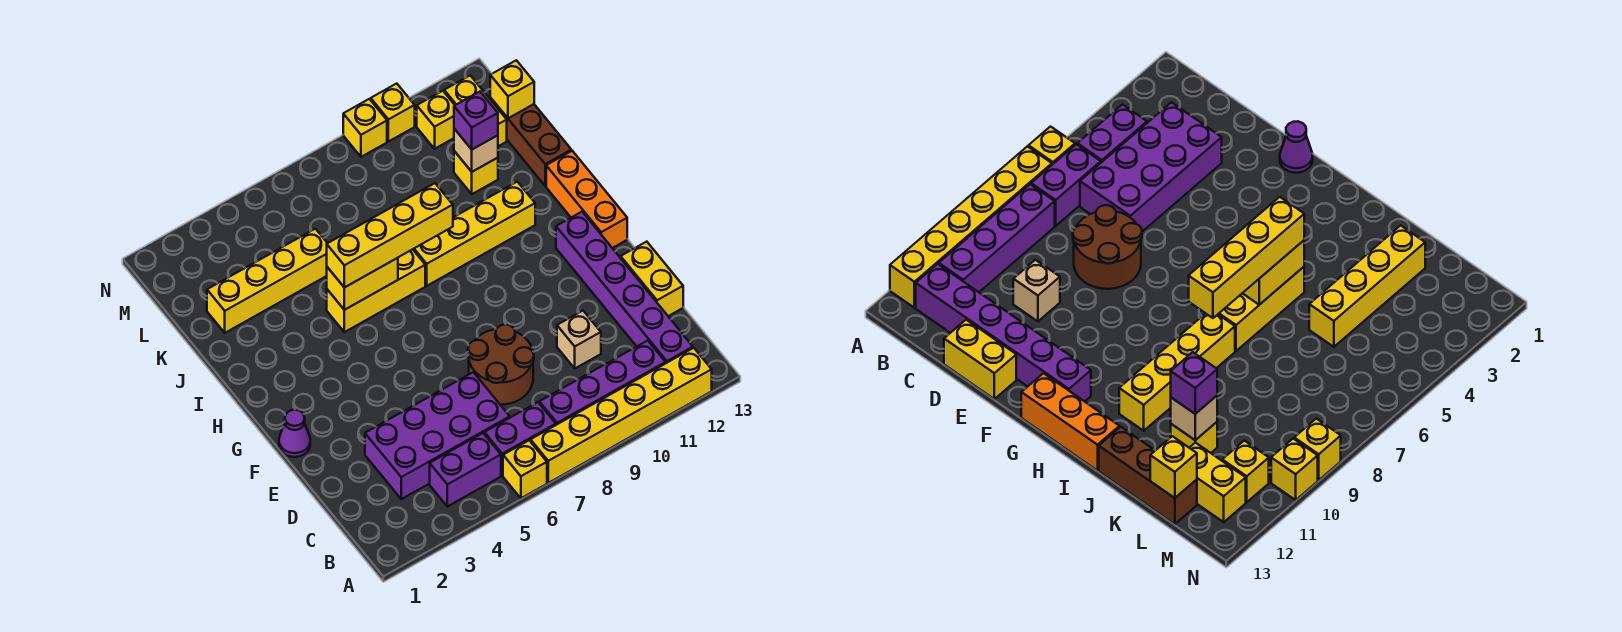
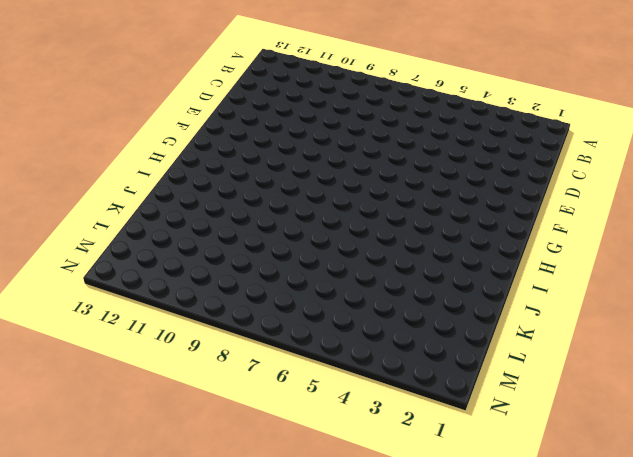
none -> yellow brick A6 level 1
none -> yellow brick A7:A12 level 1
none -> purple brick B4:B5 level 1

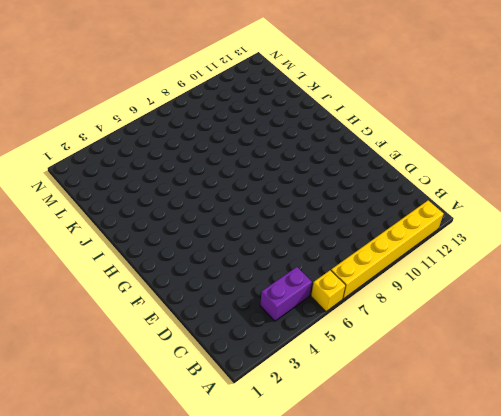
none -> purple brick B6:B7 level 1
none -> purple brick B8:B11 level 1
none -> purple brick B12:G12 level 1

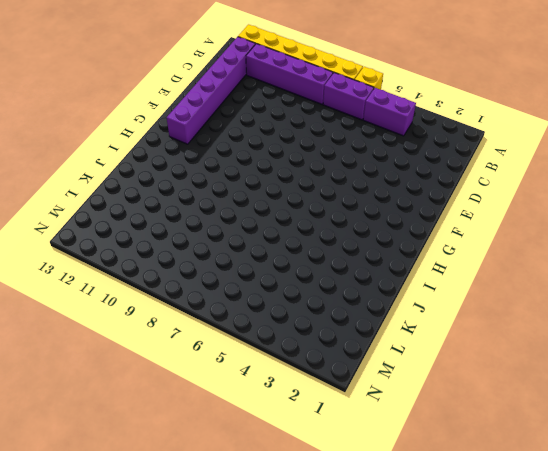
none -> purple brick C3:D6 level 1
none -> brown round brick D7:E8 level 1
none -> tan brick D10 level 1

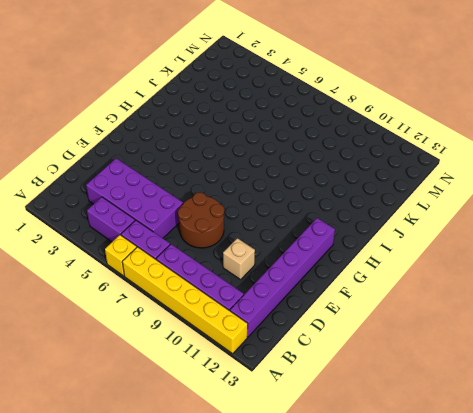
none -> yellow brick D13:E13 level 1
none -> purple cone F1 level 1
none -> orange brick G13:I13 level 1

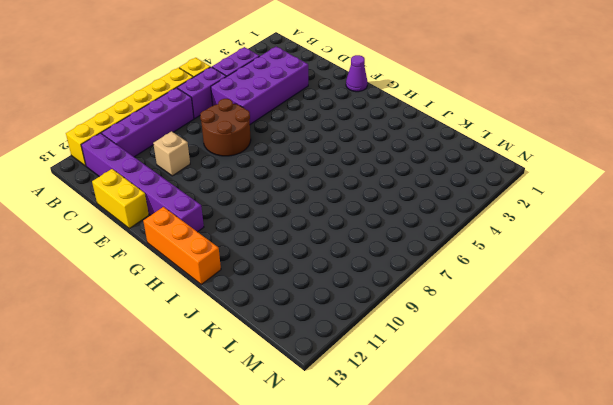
none -> yellow brick I5:I7 level 1
none -> yellow brick I8:I11 level 1
none -> brown brick J13:L13 level 1

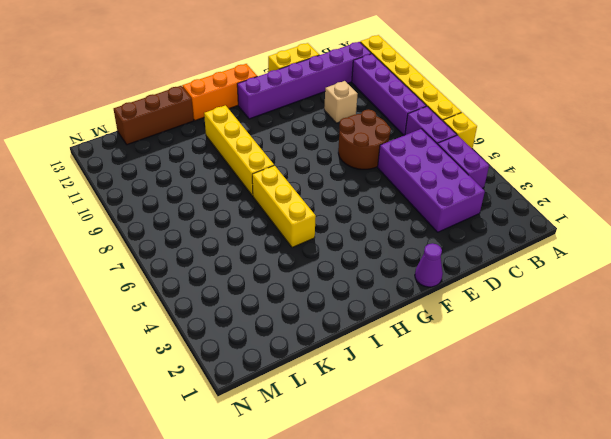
none -> yellow brick K2:K5 level 1
none -> yellow brick K11 level 1
none -> yellow brick L12:M12 level 1

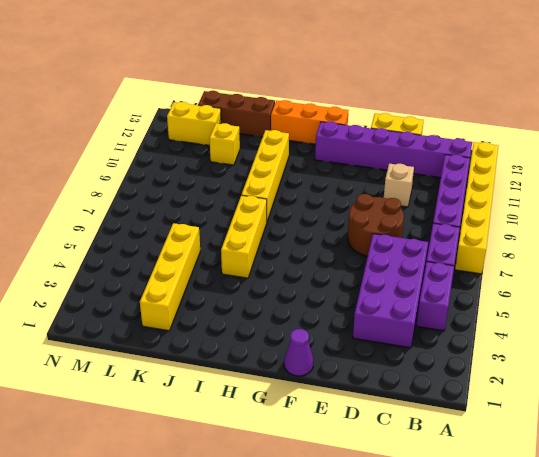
none -> yellow brick A6 level 1
none -> yellow brick M11 level 1
none -> yellow brick N9 level 1

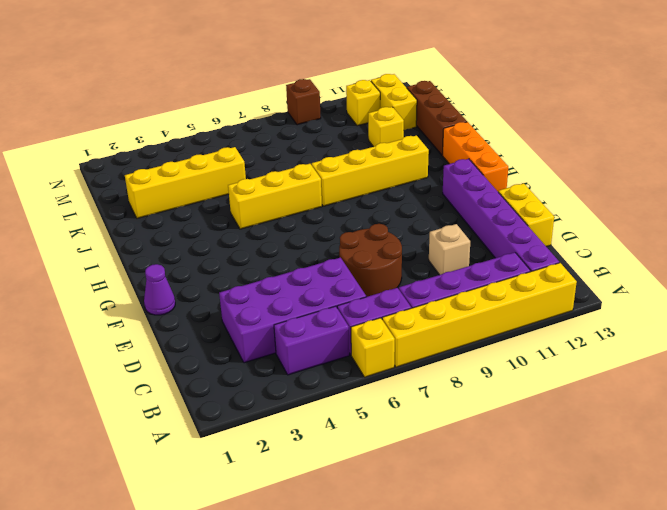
brown brick N9 level 1 -> yellow brick N9 level 1
none -> yellow brick N10 level 1
none -> yellow brick I5:I6 level 2
none -> tan brick K11 level 2

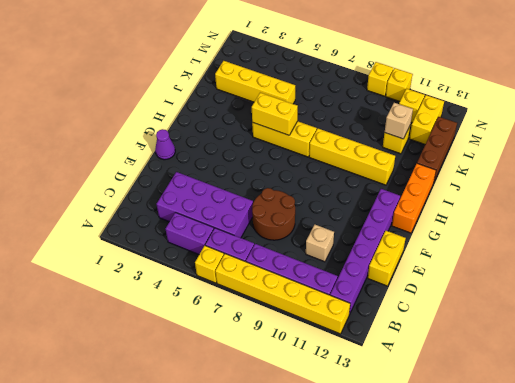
none -> yellow brick L13 level 2
none -> yellow brick I5:I8 level 3
none -> purple brick K11 level 3

